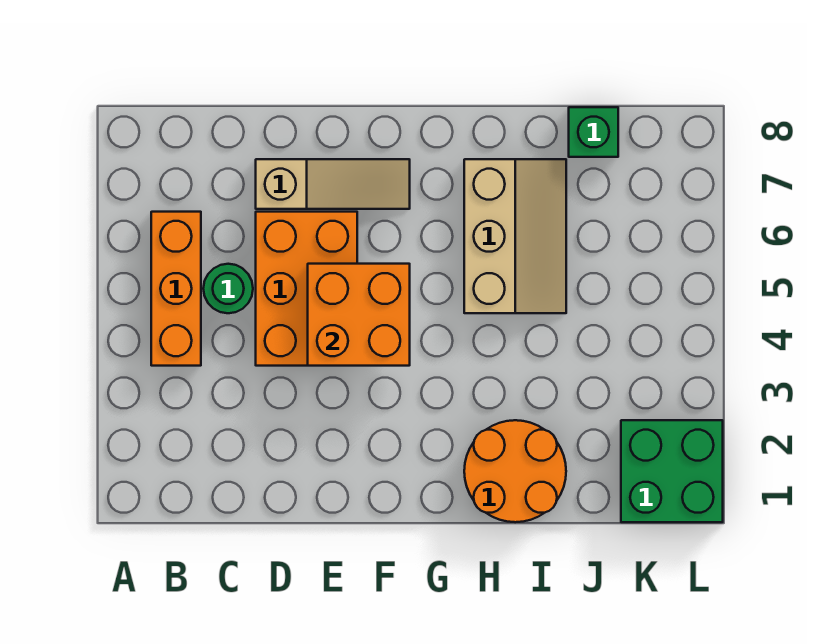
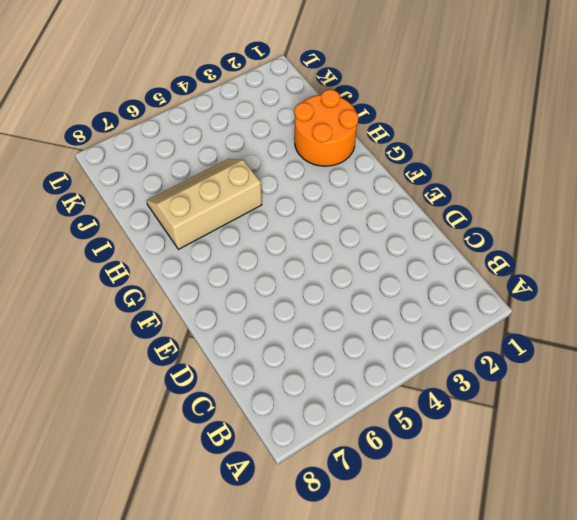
none -> orange brick B4:B6 level 1
none -> green round brick C5 level 1

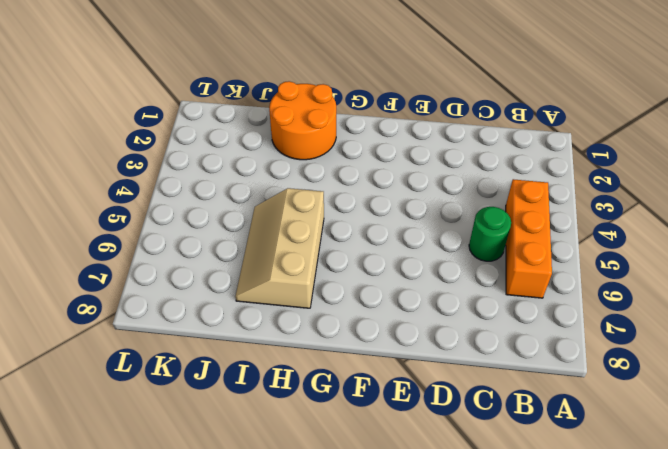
none -> orange brick D4:E6 level 1
none -> tan slope D7:F7 level 1 top D

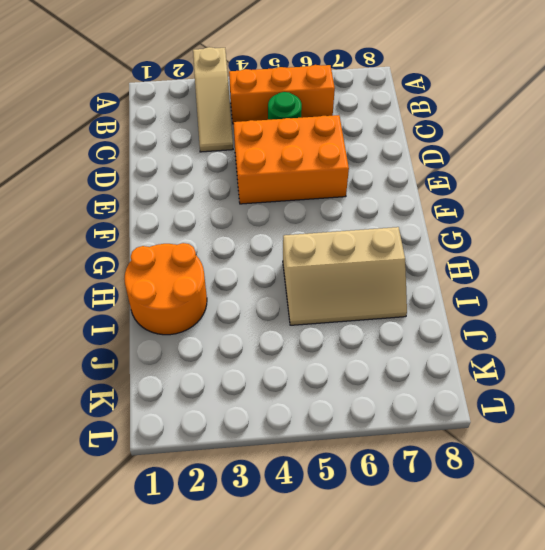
tan slope A3:C3 level 1 top A -> tan slope D7:F7 level 1 top D
none -> green brick J8 level 1
none -> green brick K1:L2 level 1

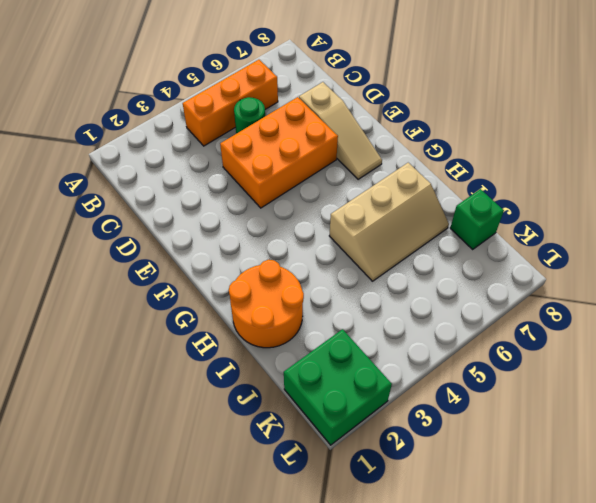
none -> orange brick E4:F5 level 2

